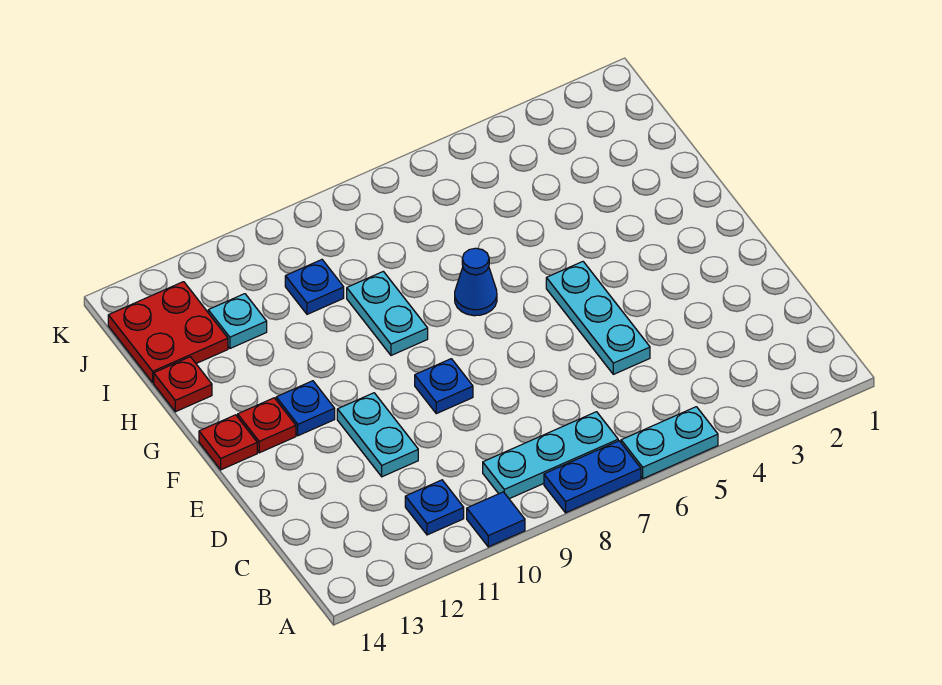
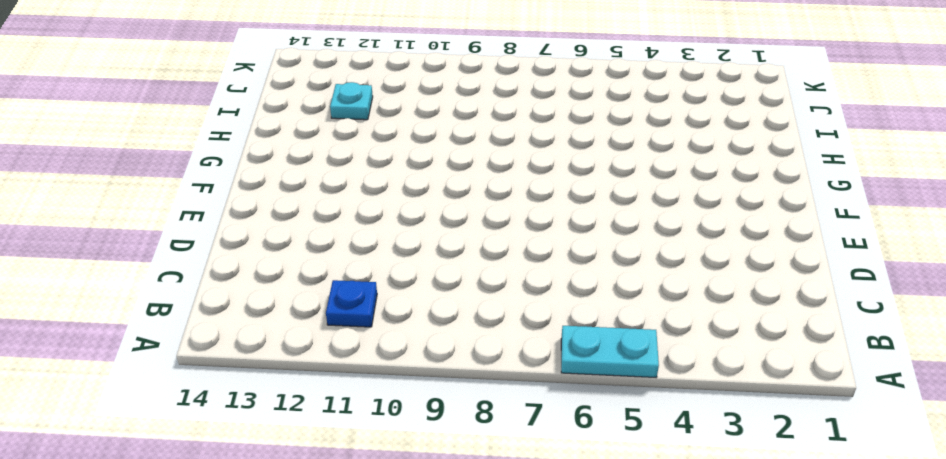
none -> blue plate A7:A8 level 1
none -> blue tile A10 level 1
none -> cyan plate B7:B9 level 1

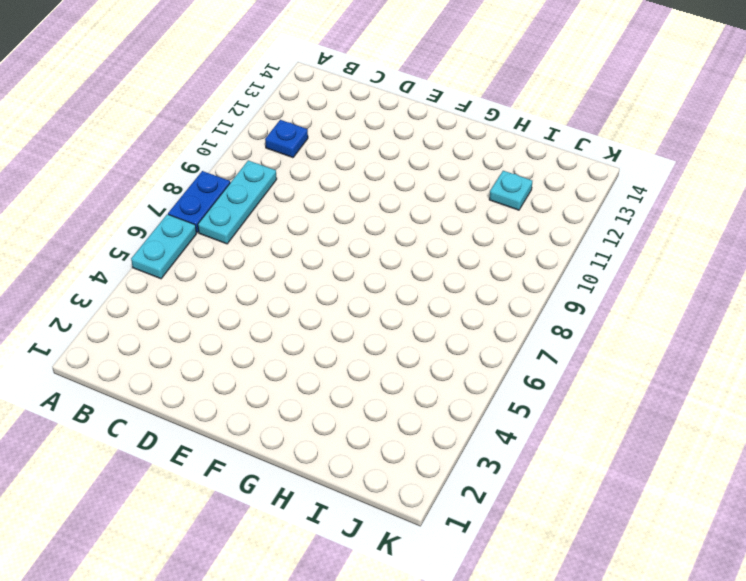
none -> blue tile A10 level 1
none -> cyan plate D5:F5 level 1
none -> cyan plate D11:E11 level 1

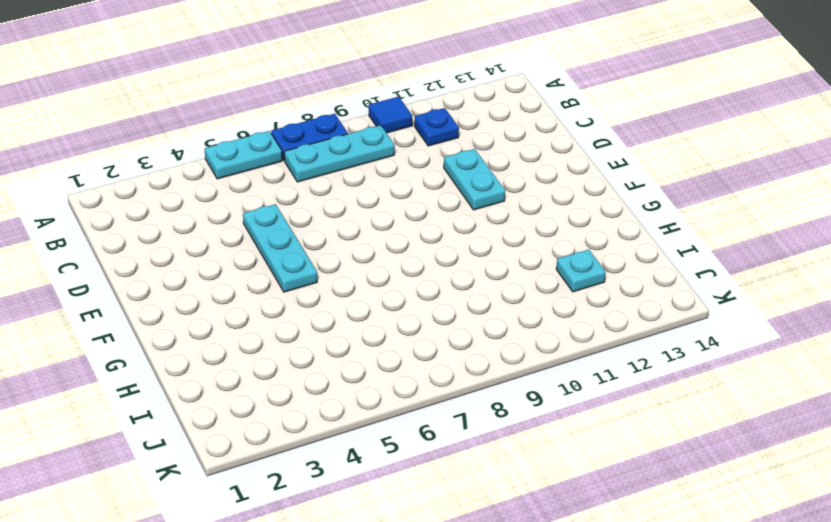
none -> blue plate E9 level 1
none -> blue plate F12 level 1
none -> red plate F13 level 1

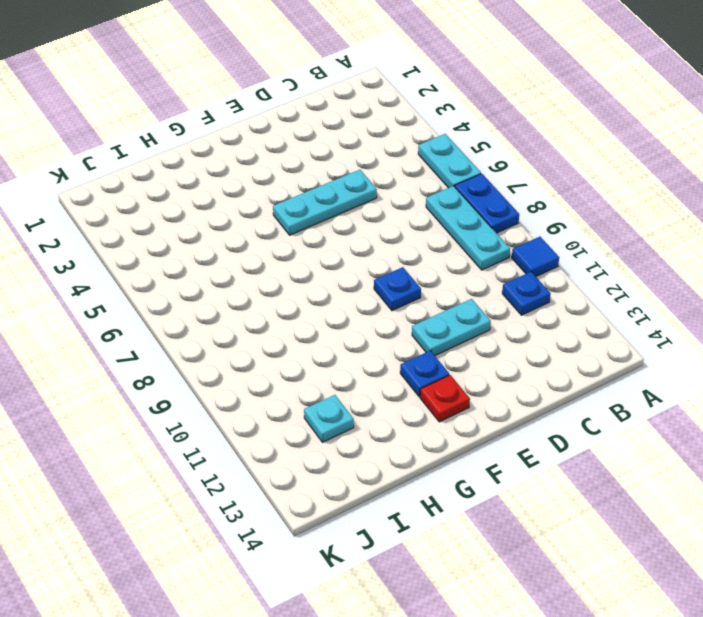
none -> red plate F14 level 1
none -> blue cone G7 level 1
none -> cyan plate G9:H9 level 1

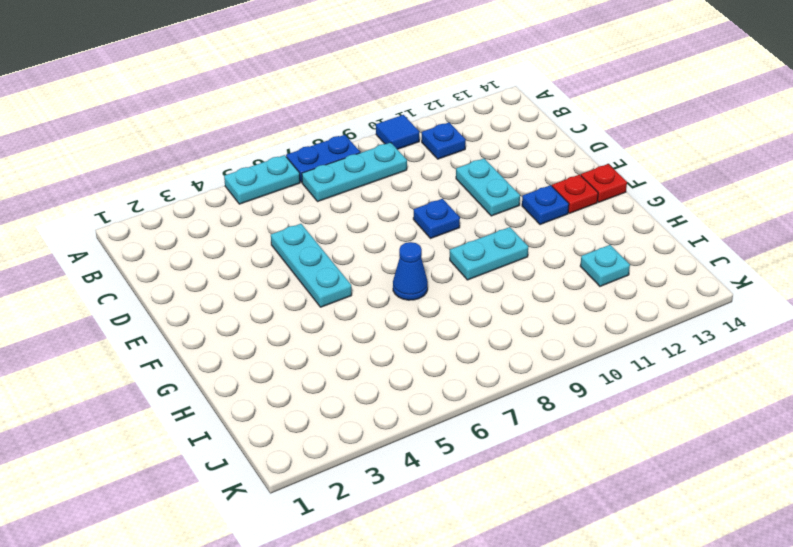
cyan plate G9:G10 level 1 -> cyan plate G9:H9 level 1
none -> red plate H14 level 1
none -> blue plate I10 level 1
none -> red plate I13:J14 level 1

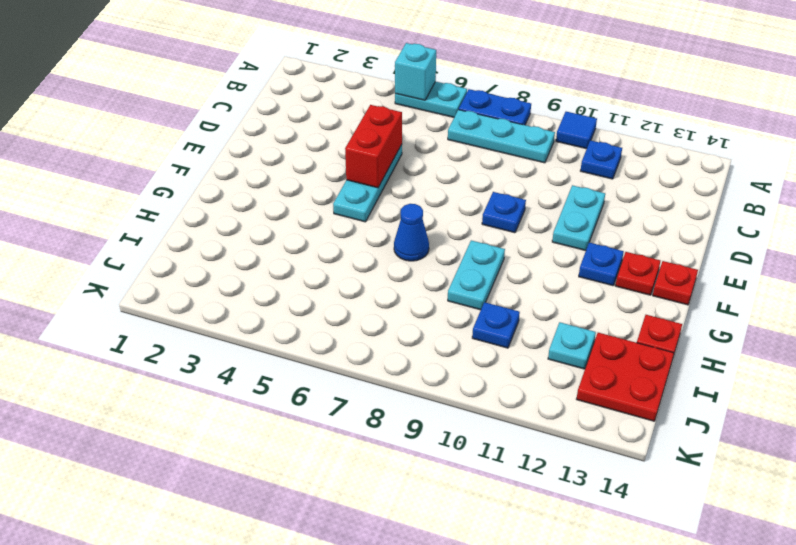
cyan brick A5 level 2 -> none
red brick D5:E5 level 2 -> none

